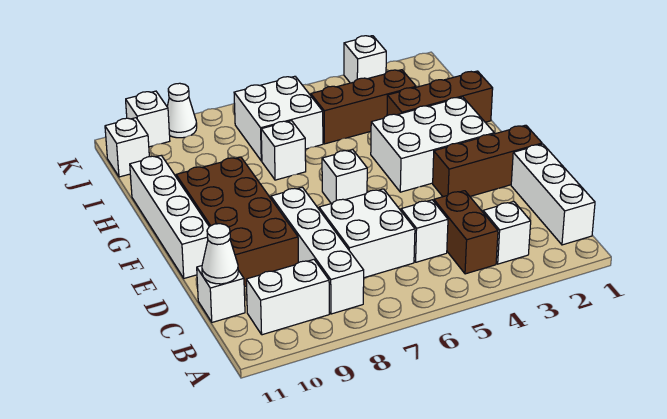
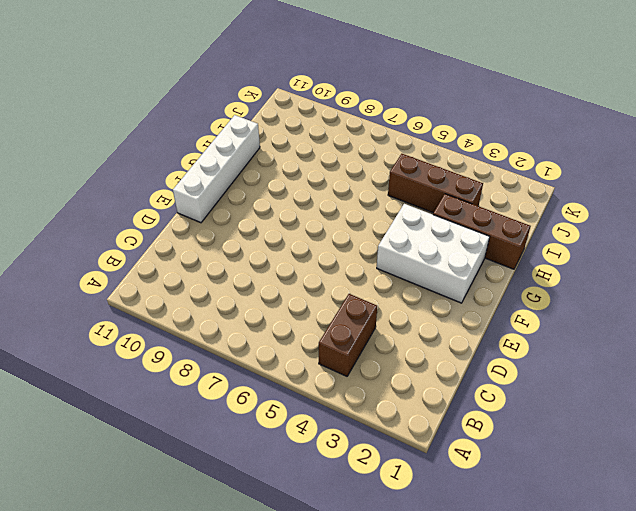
none -> white brick B1:D1 level 1
none -> white brick B3 level 1
none -> white brick B8:E8 level 1

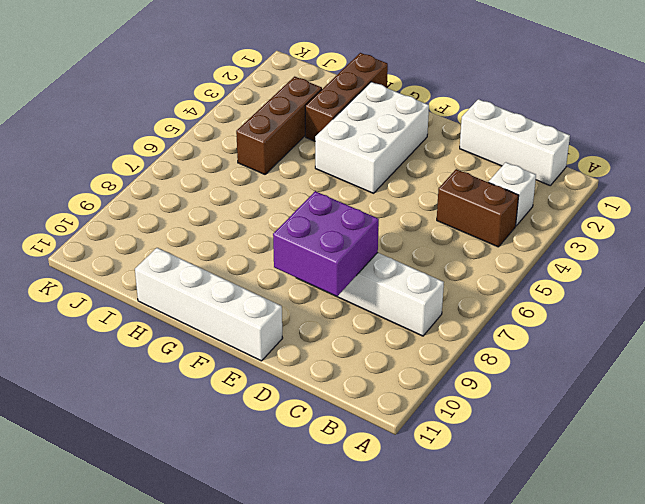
purple brick D8:E9 level 2 -> none
none -> white brick B9:B10 level 1
none -> white brick C5 level 1
none -> white brick C6:D7 level 1

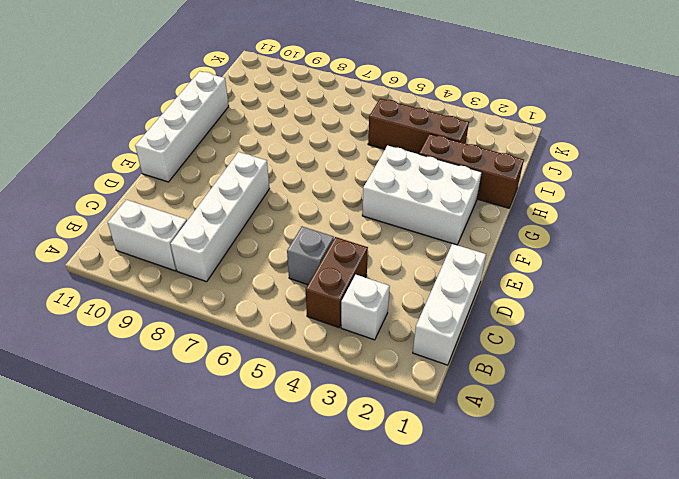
grey brick C5 level 1 -> white brick C5 level 1
none -> white brick C6:D7 level 1
none -> white brick C11 level 1
none -> brown brick D9:G10 level 1

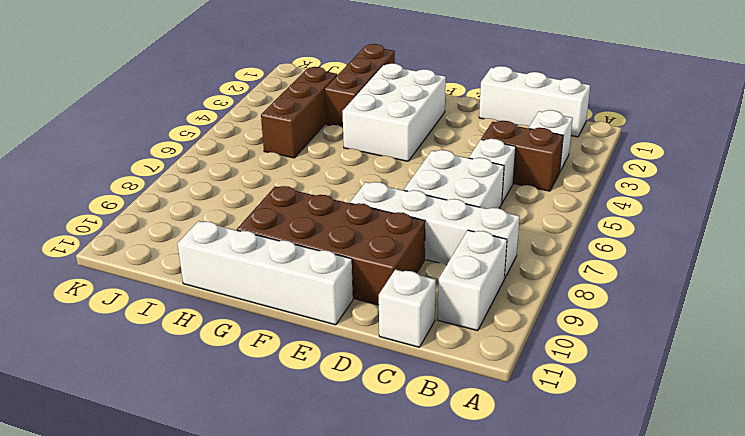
none -> brown brick E1:E3 level 1
none -> white brick F6 level 1
none -> white brick H7 level 1

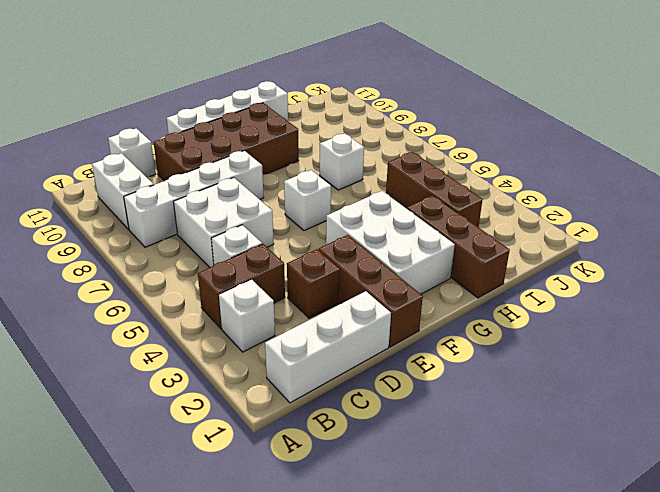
brown brick D3 level 1 -> none
none -> white brick I6:J7 level 1
none -> white brick J11 level 1
none -> white brick K3 level 1

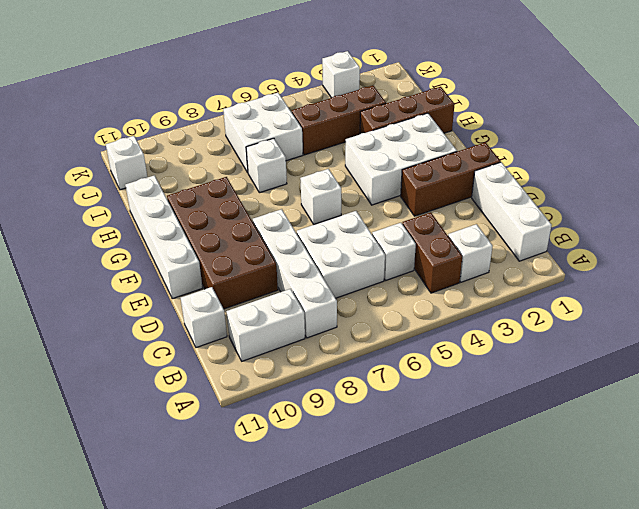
none -> white cone K9 level 1
none -> white brick K10 level 1
none -> white cone C11 level 2

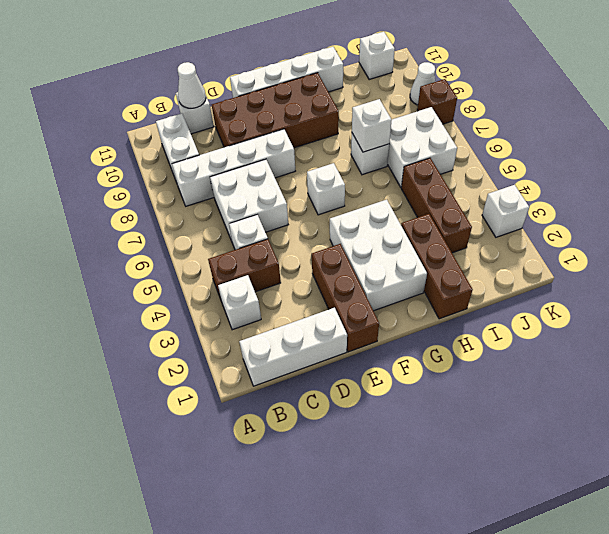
white brick H7 level 2 -> white brick K10 level 1
brown brick K8 level 1 -> none

